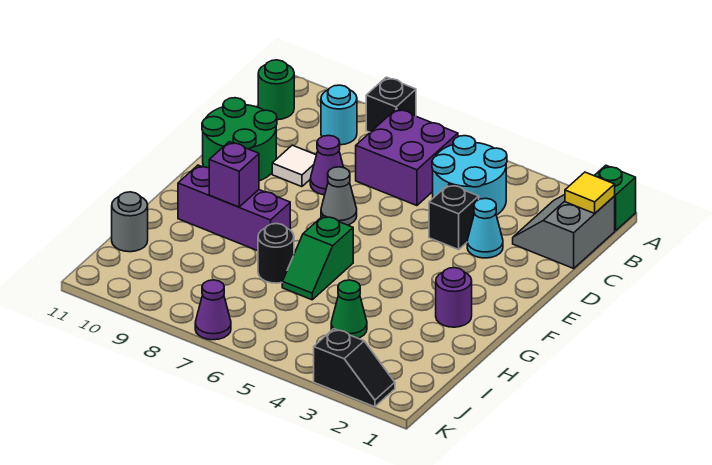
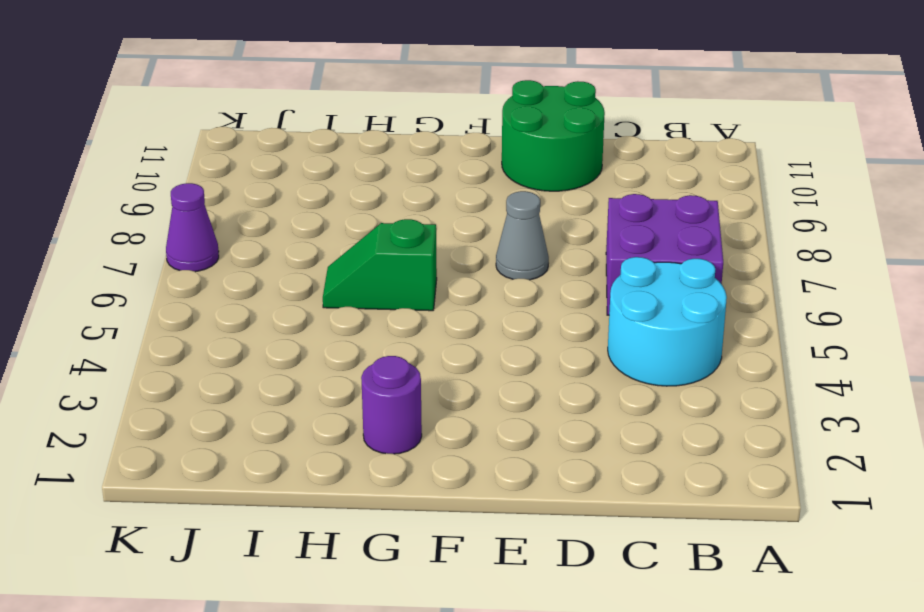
none -> green brick A1 level 1
none -> black brick A8 level 1
none -> grey slope B1:C2 level 1 top 1

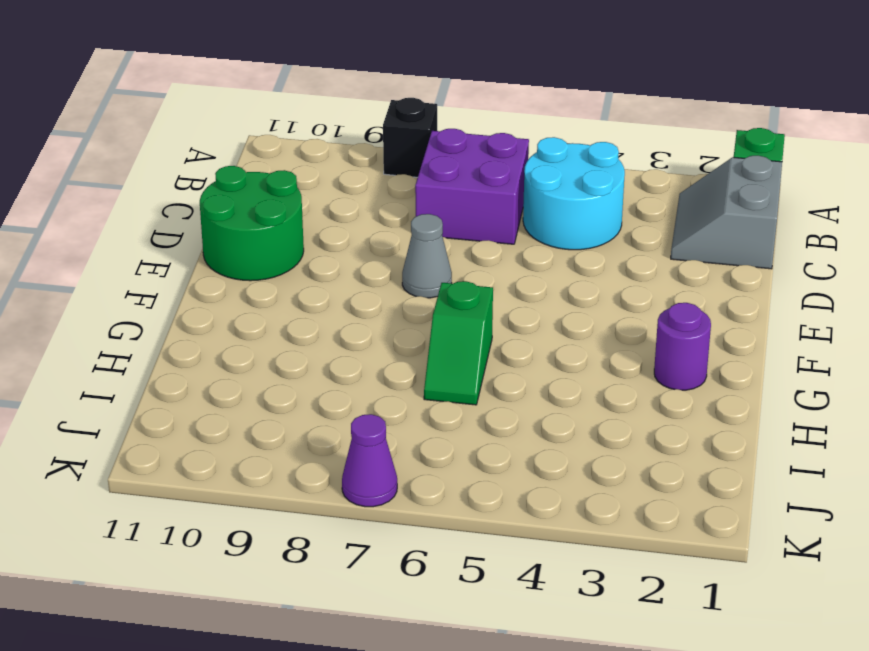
none -> cyan round brick B9 level 1
none -> green round brick B11 level 1
none -> cyan cone D3 level 1

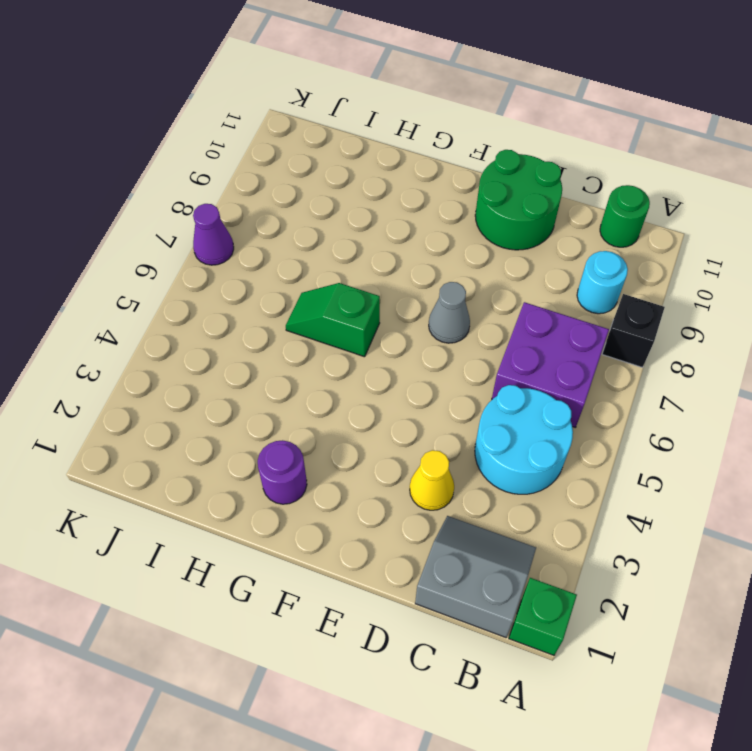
yellow cone D3 level 1 -> cyan cone D3 level 1
none -> black brick D4 level 1
none -> purple cone D8 level 1
none -> white tile D9 level 1

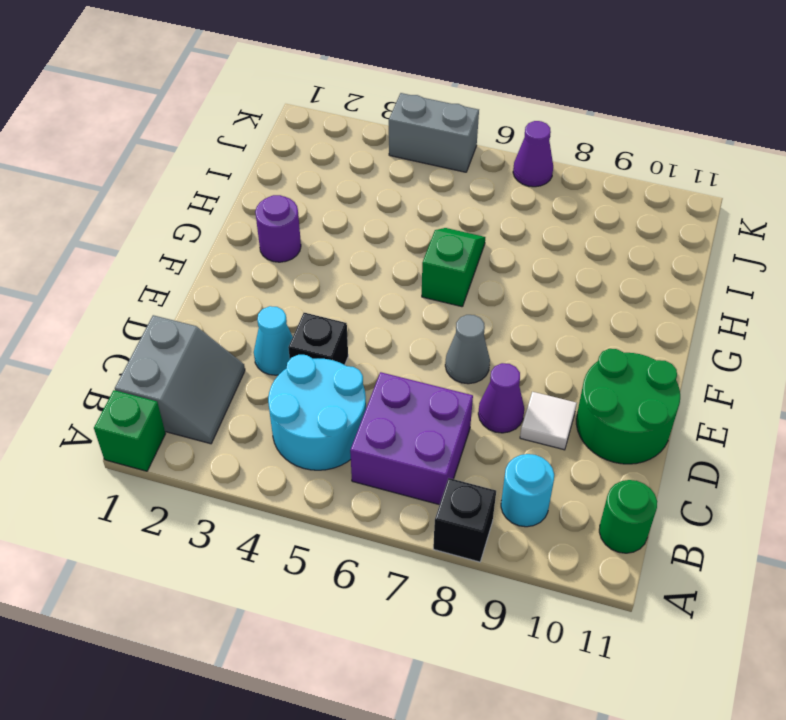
grey brick K4:K5 level 1 -> none
none -> purple brick G8:G10 level 1
none -> black round brick H7 level 1
none -> green cone I4 level 1

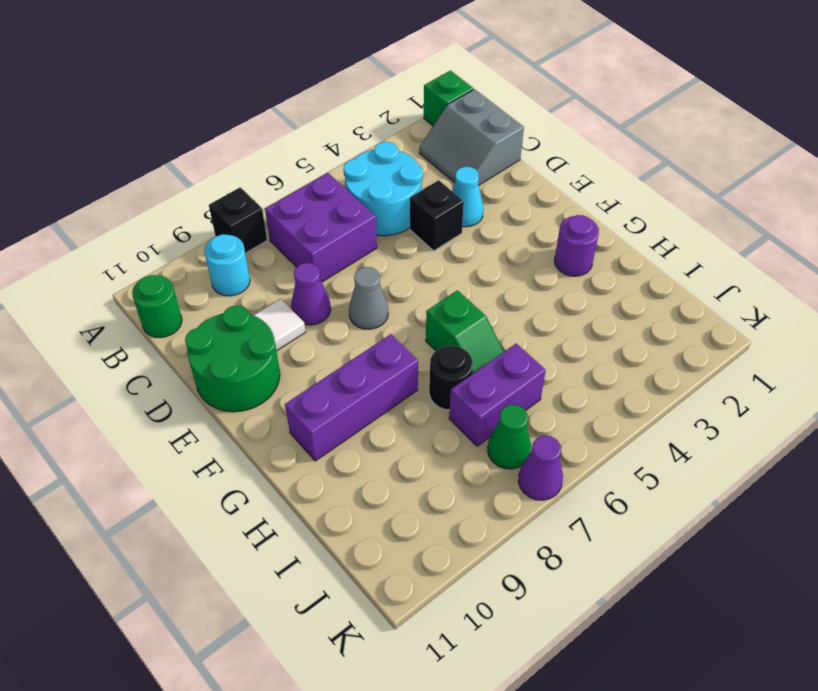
purple brick I6:I7 level 1 -> none
green cone J7 level 1 -> green cone I4 level 1
none -> grey round brick I11 level 1
none -> black slope K2:K3 level 1 top 3
none -> yellow tile B1 level 2

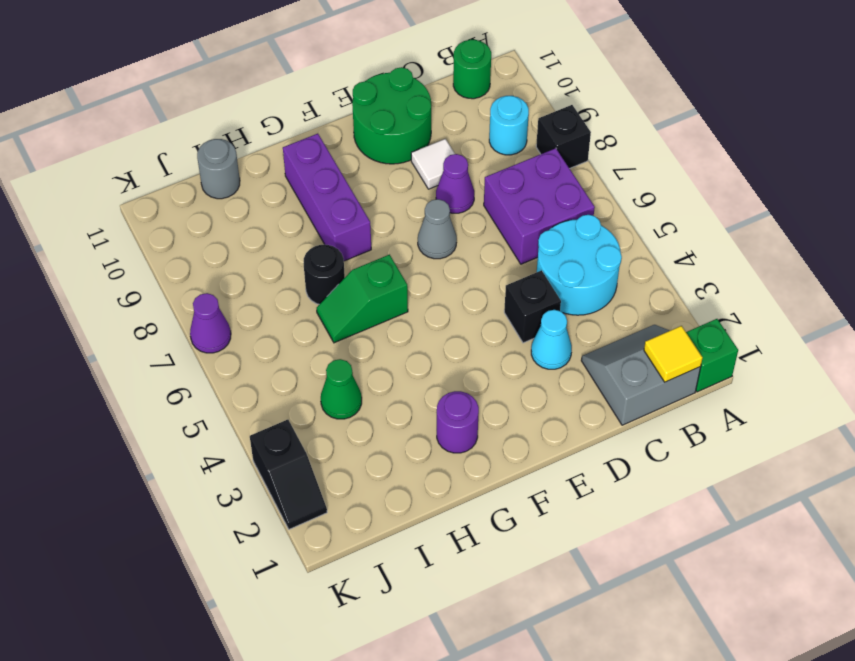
none -> purple brick G9 level 2

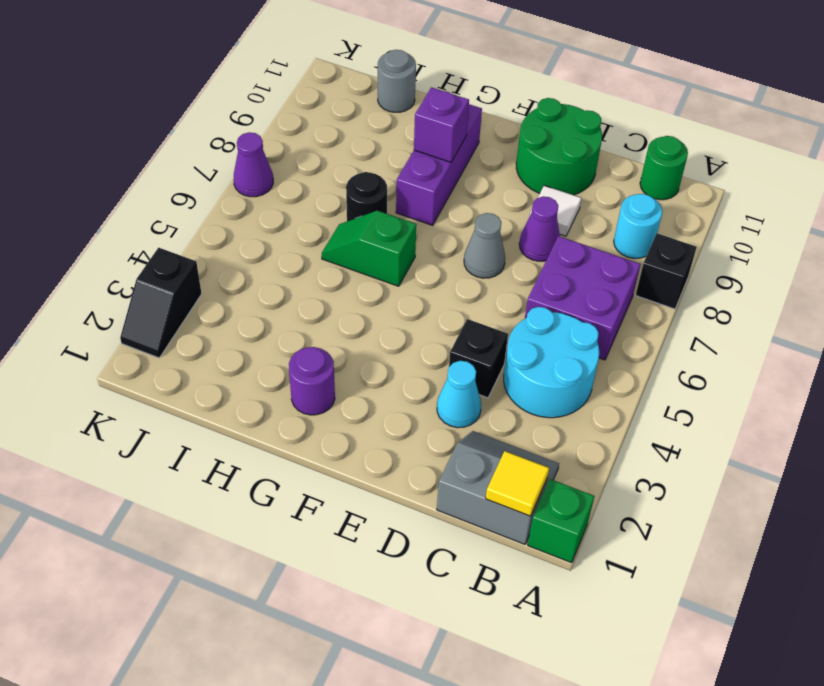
none -> green cone I4 level 1

